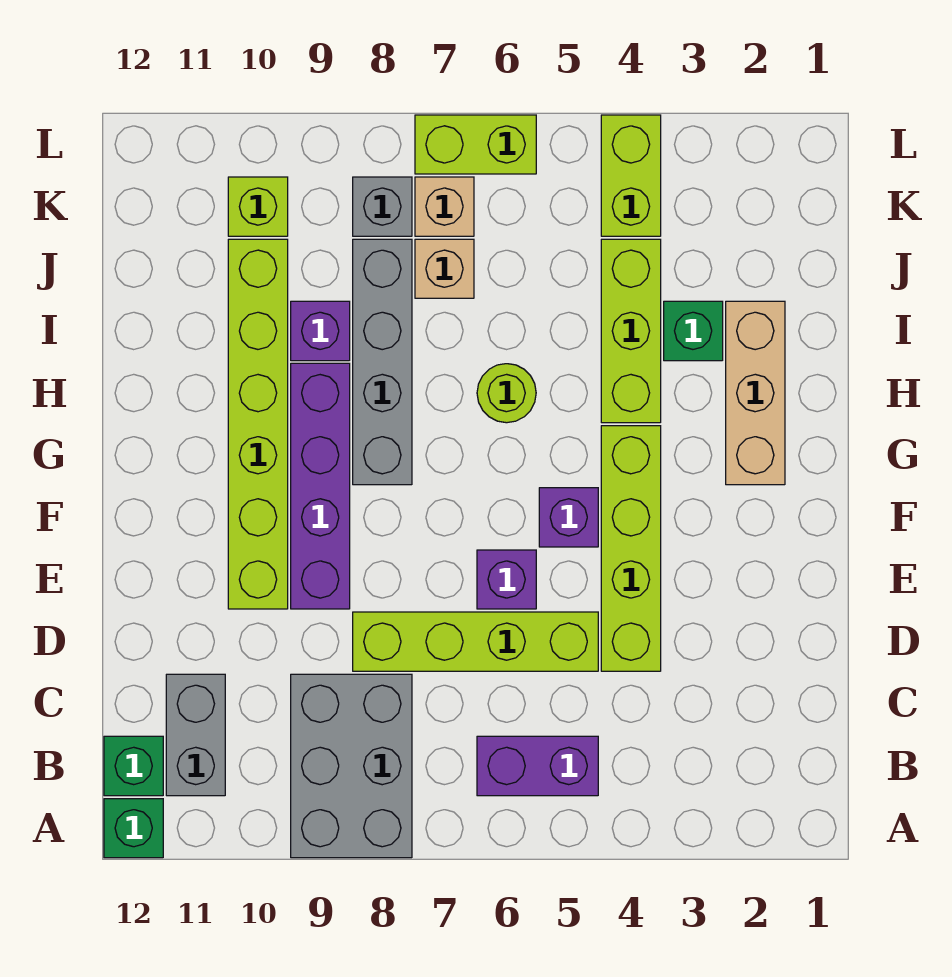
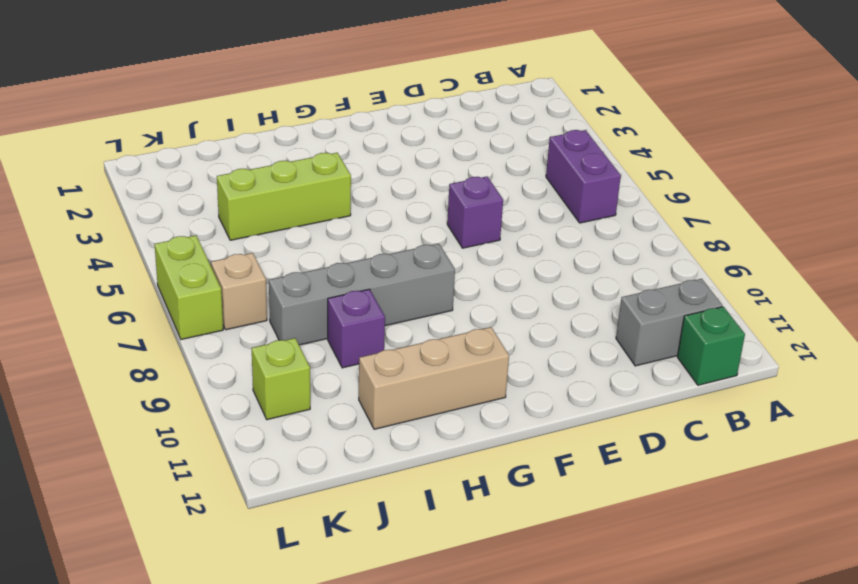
tan brick G11:I11 level 1 -> tan brick G2:I2 level 1
none -> grey brick A8:C9 level 1
none -> green brick A12 level 1
none -> lime brick D4:G4 level 1

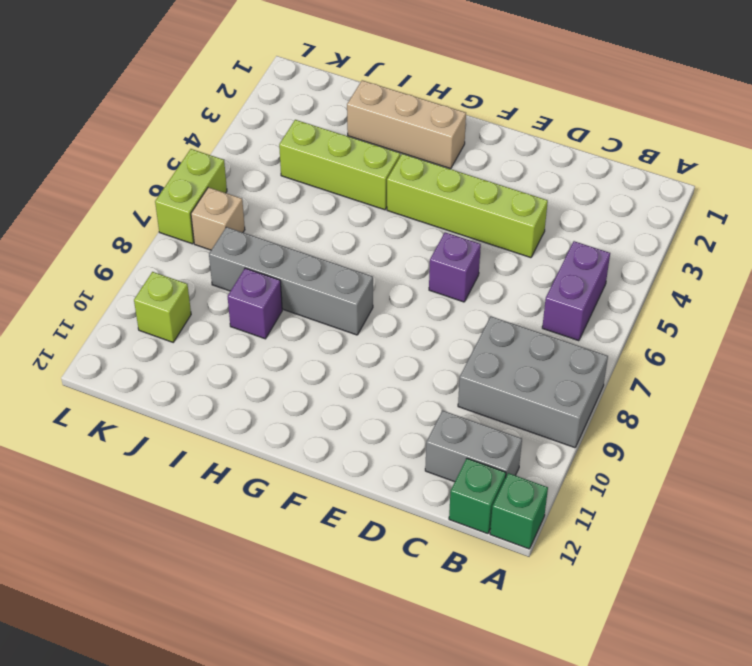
none -> lime brick D5:D8 level 1
none -> purple brick E9:H9 level 1
none -> lime brick E10:J10 level 1

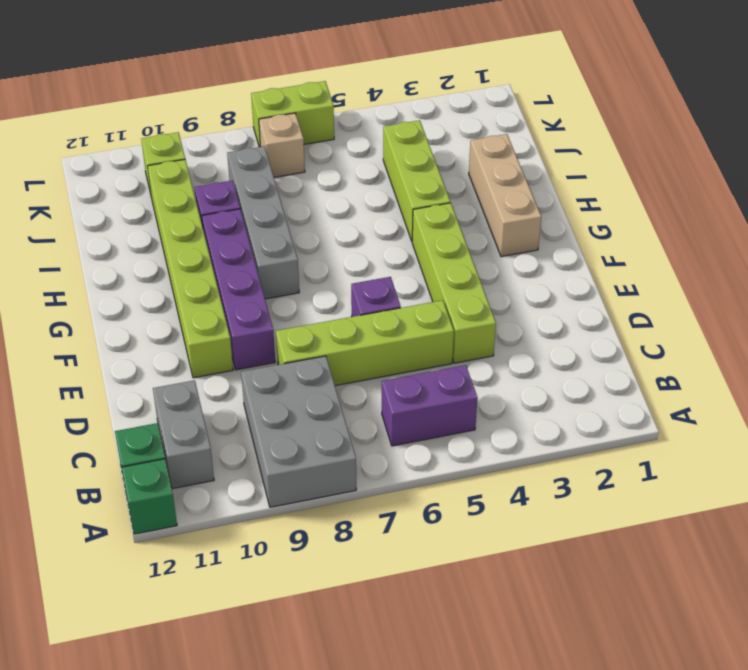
none -> purple brick F5 level 1
none -> lime round brick H6 level 1
none -> green brick I3 level 1

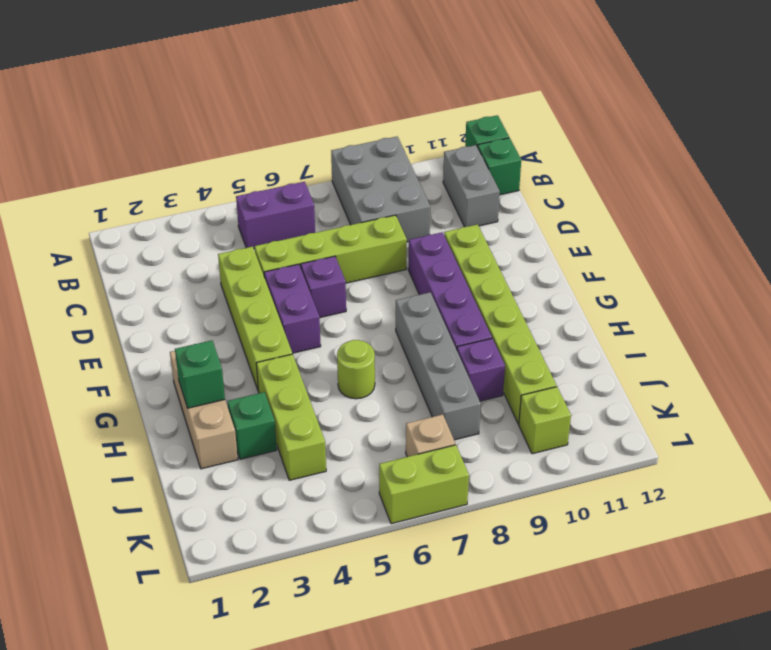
purple brick E5:F5 level 1 -> purple brick F5 level 1
green brick H2 level 2 -> none
none -> tan brick J7 level 1
none -> lime brick K4:L4 level 1
none -> grey brick K8 level 1

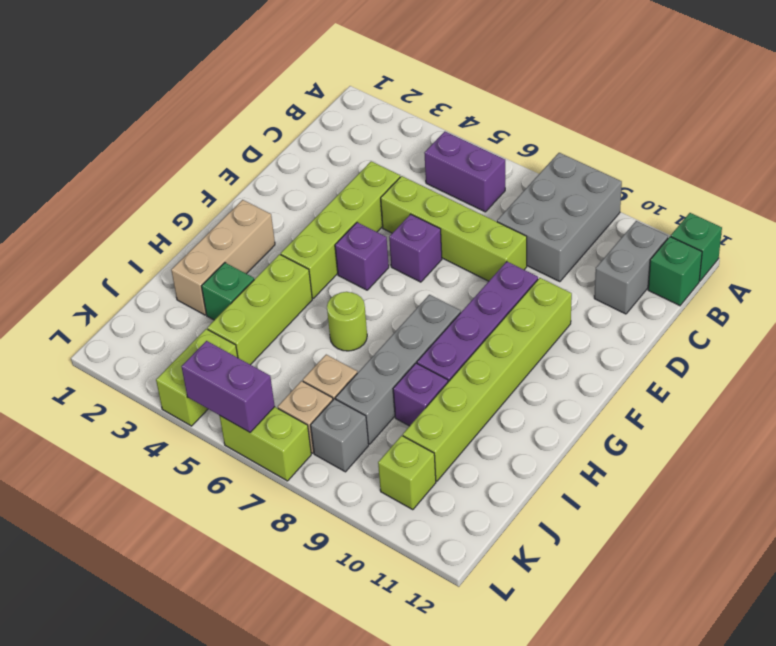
purple brick L5:L6 level 2 -> none

